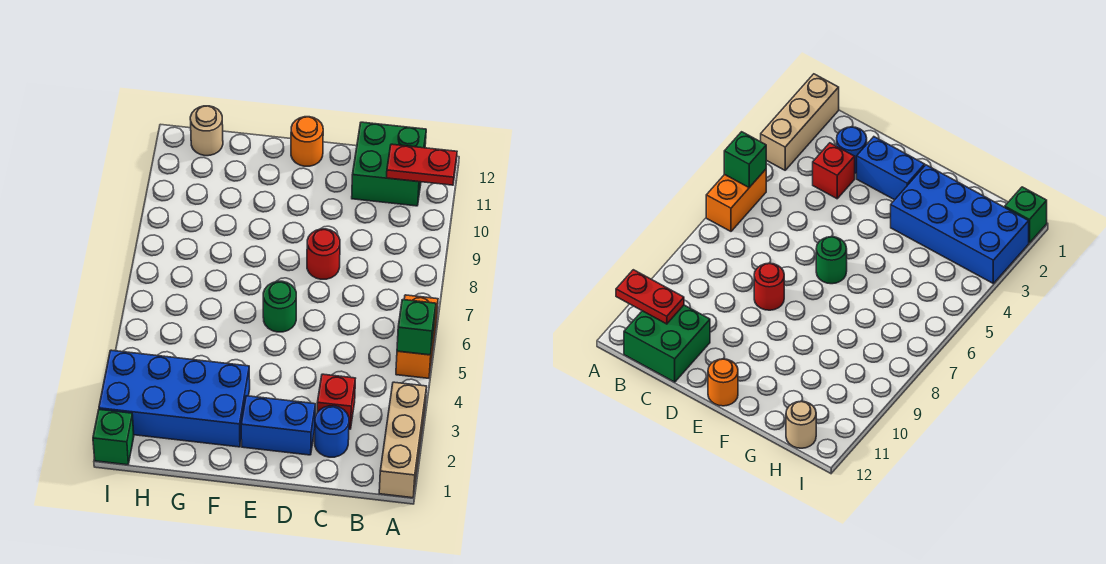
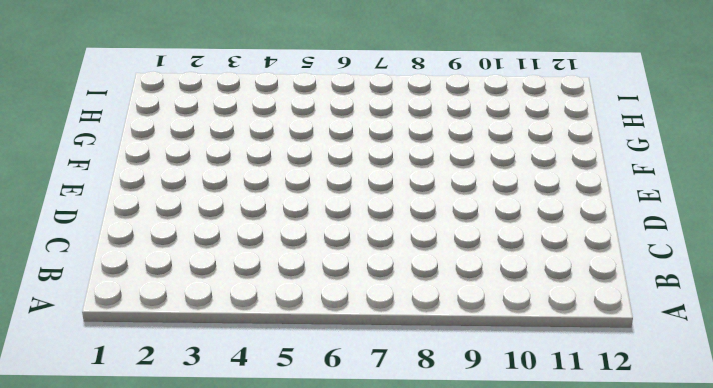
none -> tan brick A1:A3 level 1
none -> orange brick A5:A6 level 1
none -> green brick B11:C12 level 1

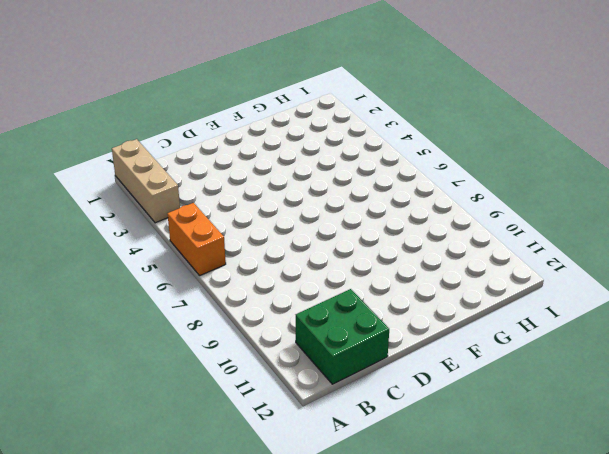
none -> blue round brick C2 level 1
none -> red brick C3 level 1
none -> blue brick D2:E2 level 1

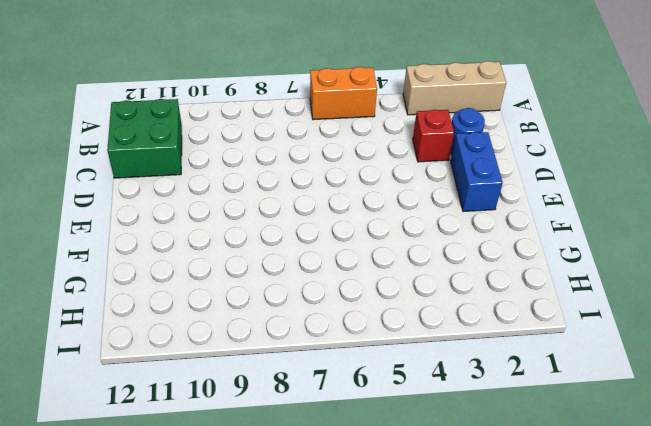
none -> red round brick D8 level 1
none -> green round brick E6 level 1
none -> orange round brick E12 level 1

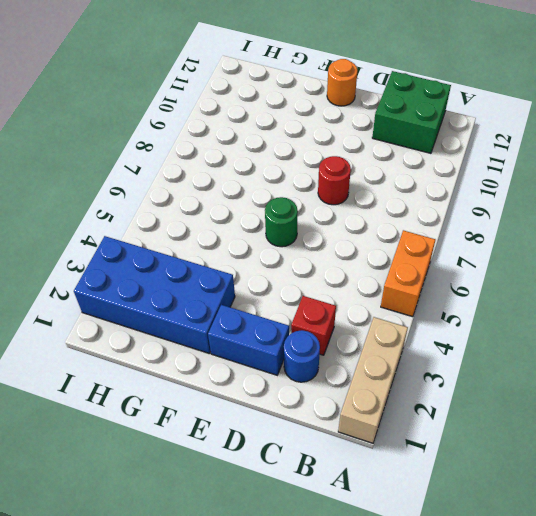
none -> tan round brick H12 level 1
none -> green brick I1 level 1
none -> green brick A5 level 2

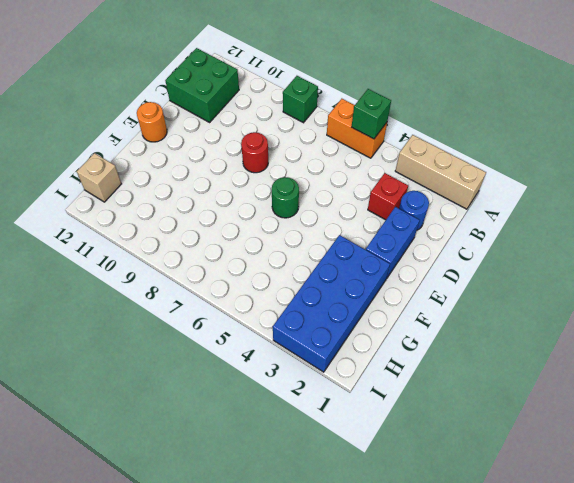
green brick A8 level 1 -> green brick I1 level 1
tan brick H12 level 1 -> tan round brick H12 level 1
none -> red plate A11:B11 level 2

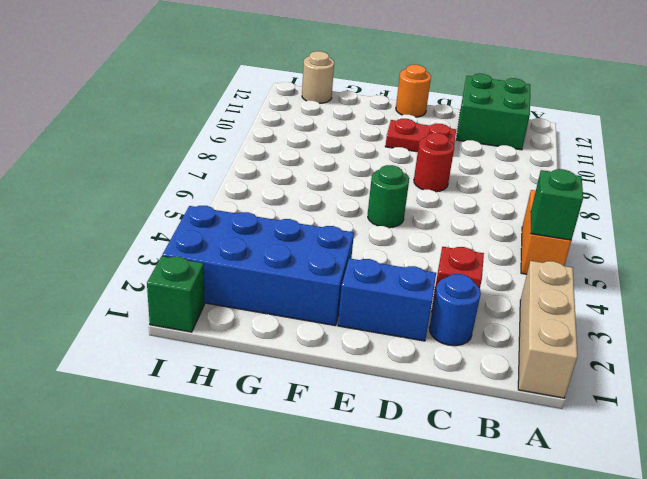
red plate D10:E10 level 1 -> red plate A11:B11 level 2

